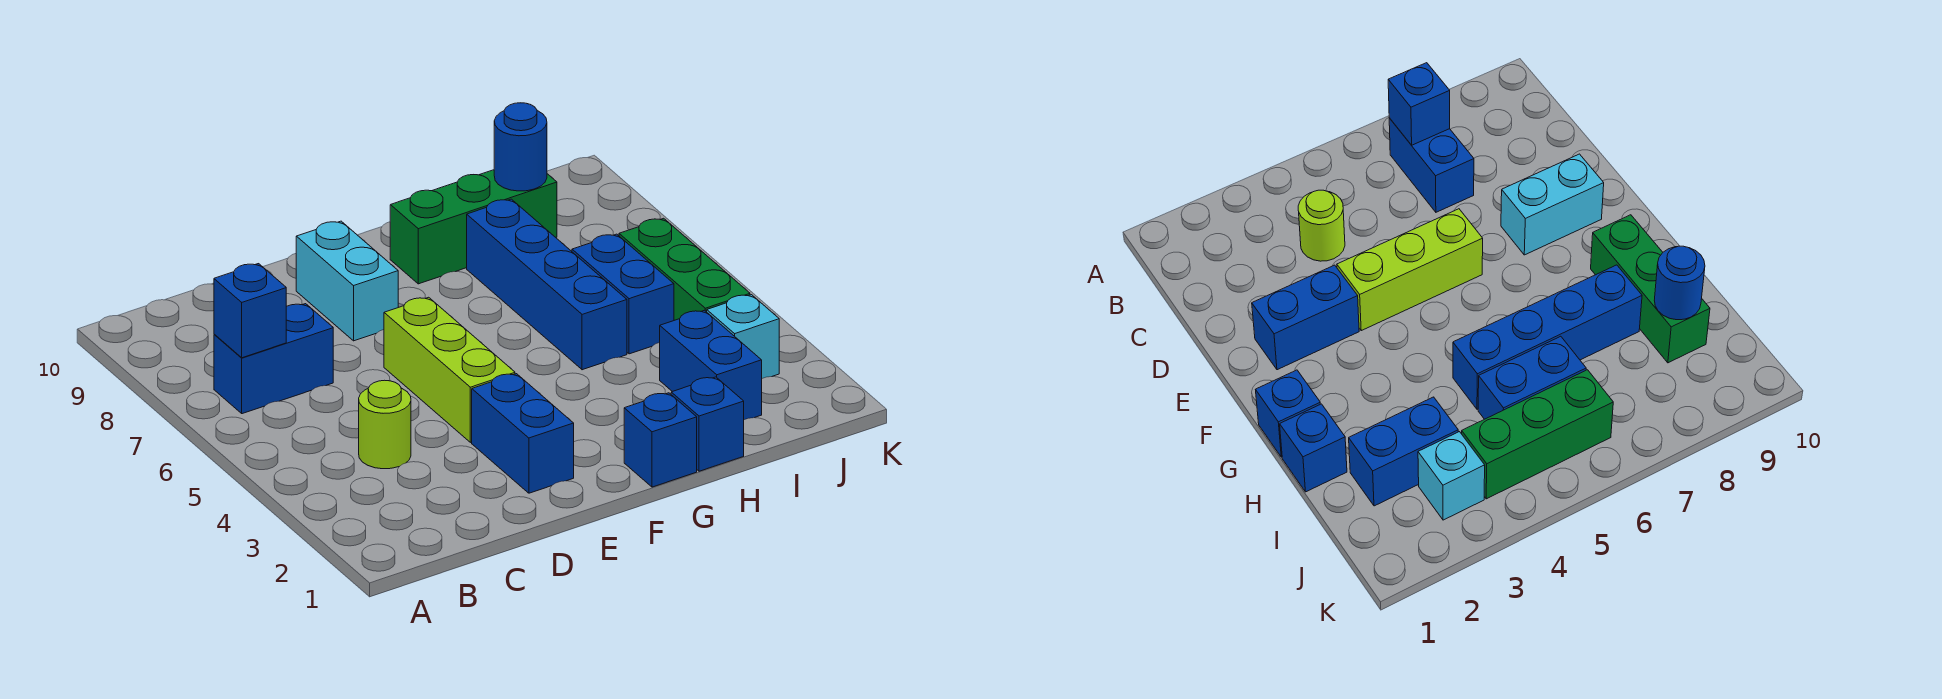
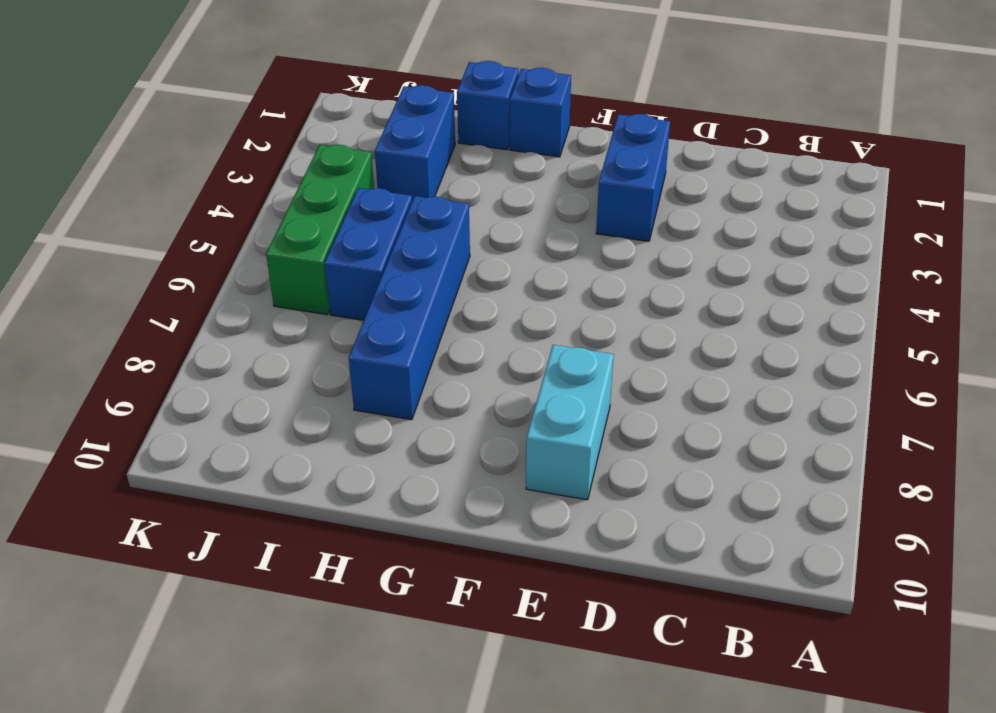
none -> blue brick B7:C7 level 1
none -> lime round brick C4 level 1
none -> lime brick E4:E6 level 1

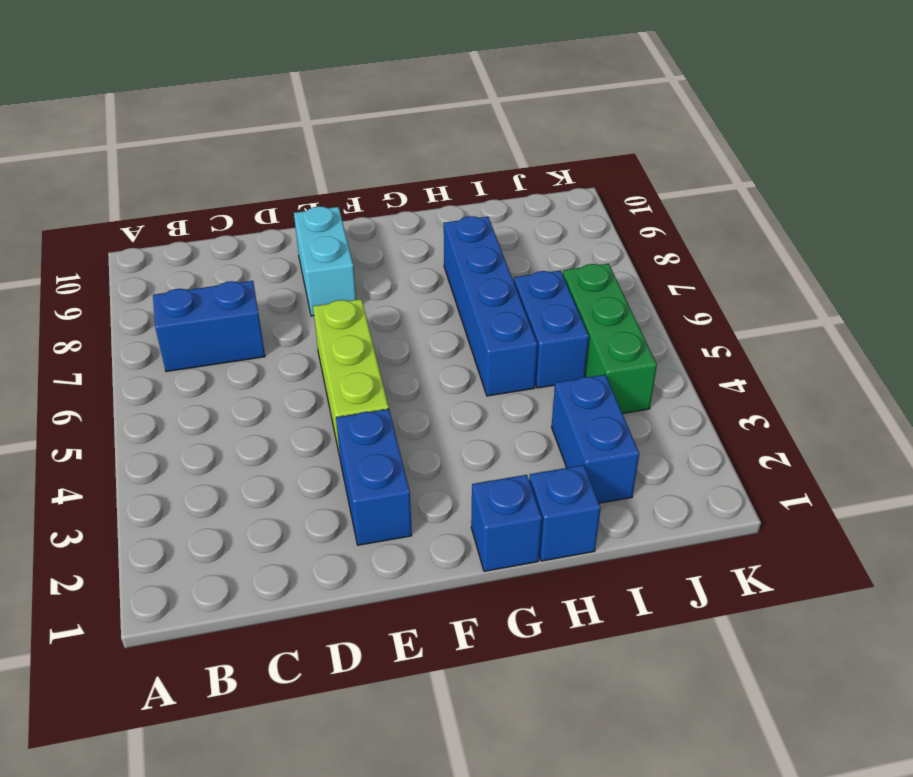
none -> lime round brick C4 level 1
none -> green brick G9:I9 level 1
none -> cyan brick J3 level 1

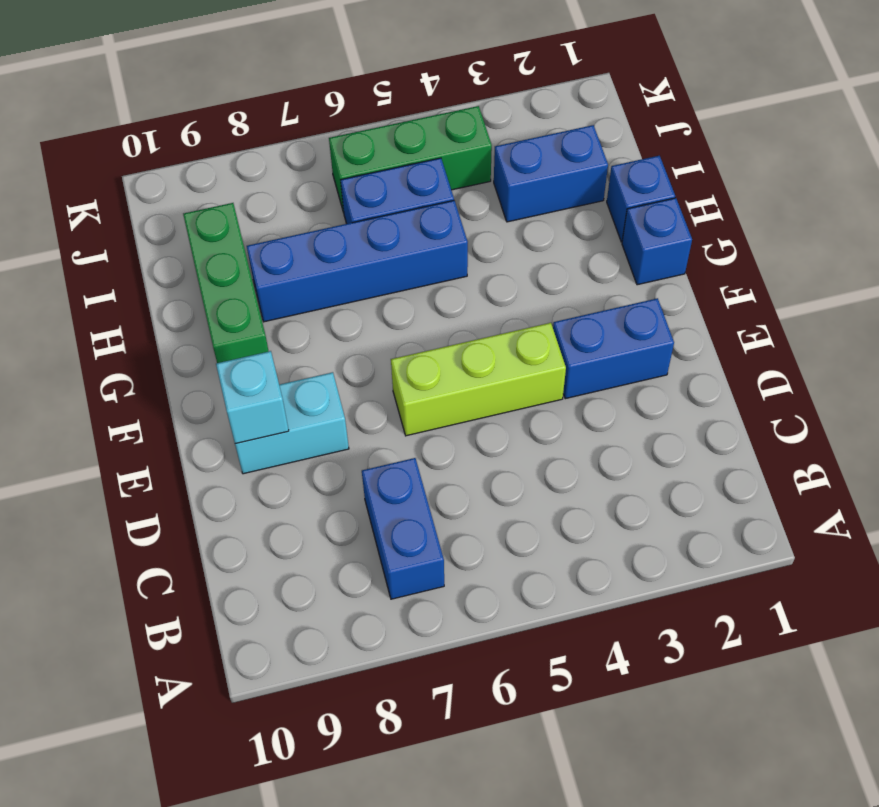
cyan brick E9 level 2 -> cyan brick J3 level 1
none -> lime round brick C4 level 1
none -> blue brick B7 level 2
none -> blue round brick I9 level 2

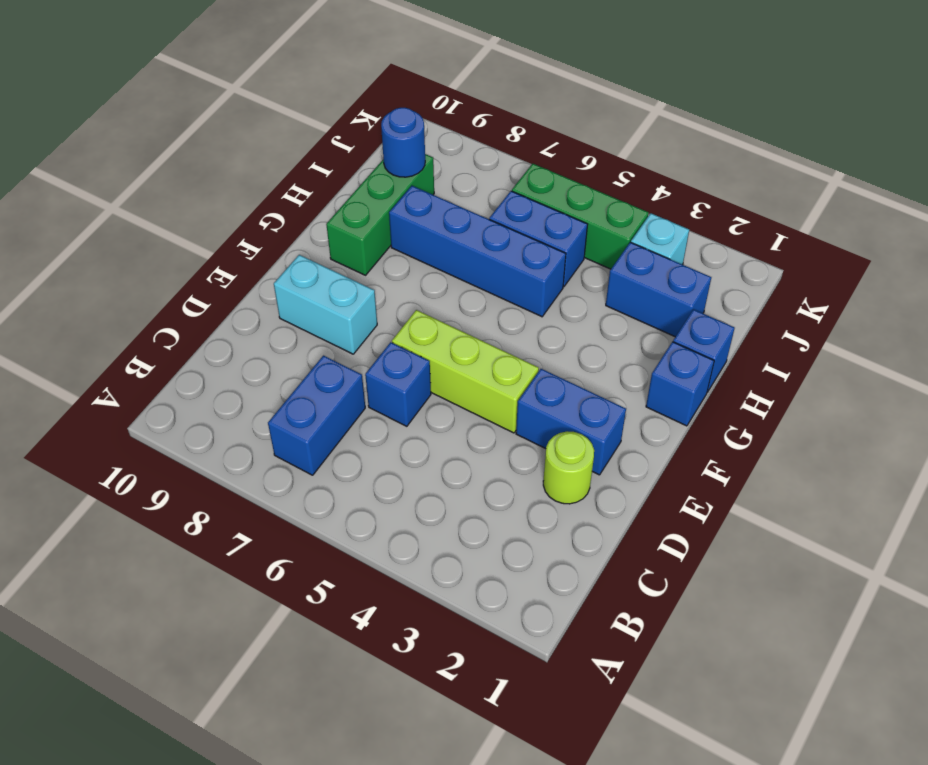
lime round brick D2 level 1 -> lime round brick C4 level 1
blue brick D6 level 1 -> blue brick B7 level 2

